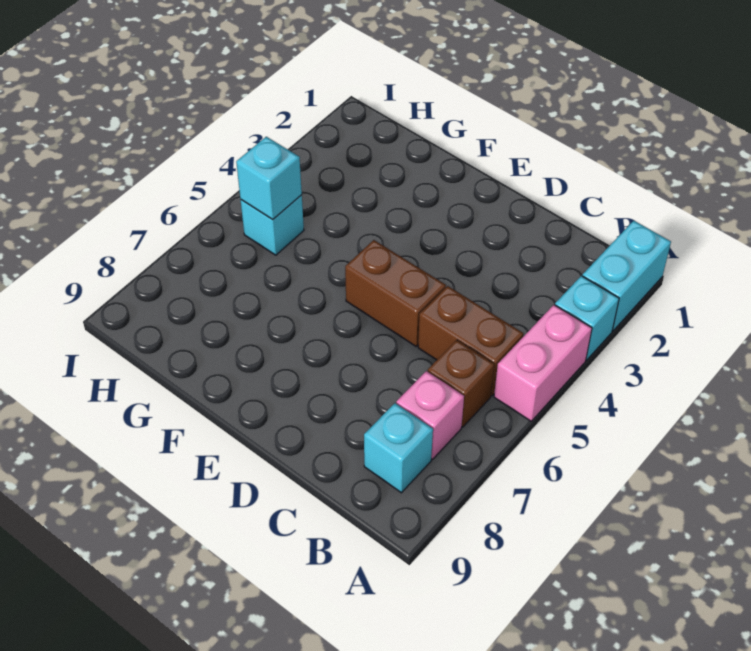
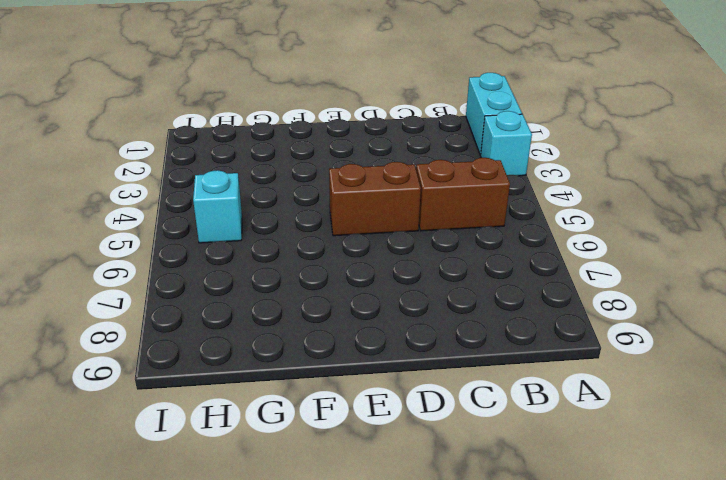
none -> pink brick A4:A5 level 1
none -> brown brick B6 level 1

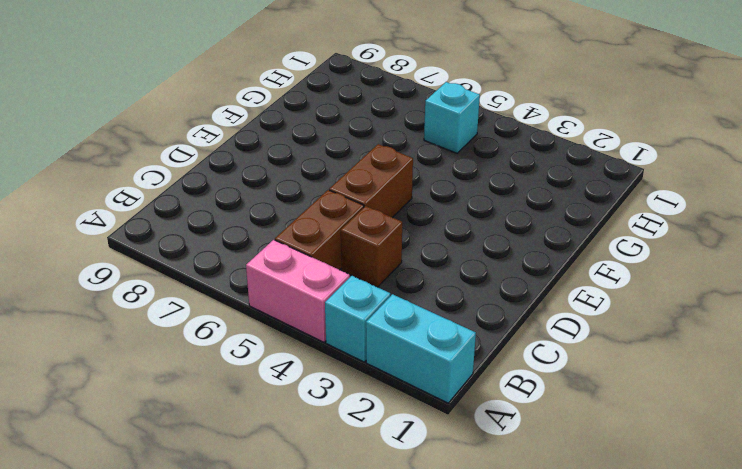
brown brick C4 level 1 -> brown brick B6 level 1
none -> pink brick B7 level 1
none -> cyan brick B8 level 1

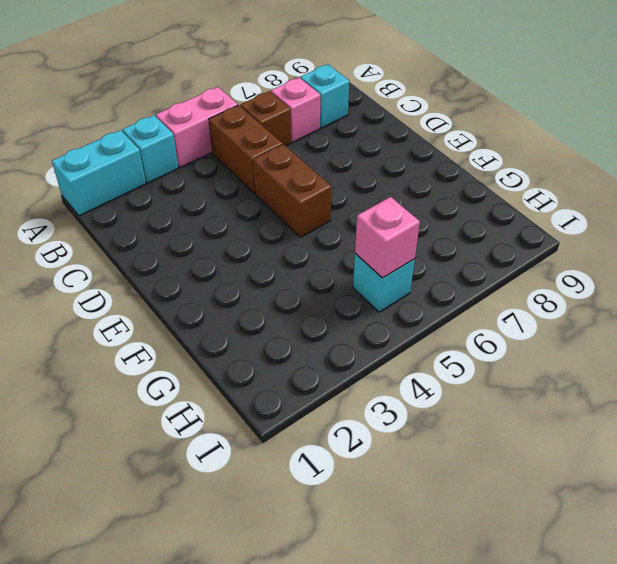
pink brick H5 level 2 -> cyan brick H5 level 2

